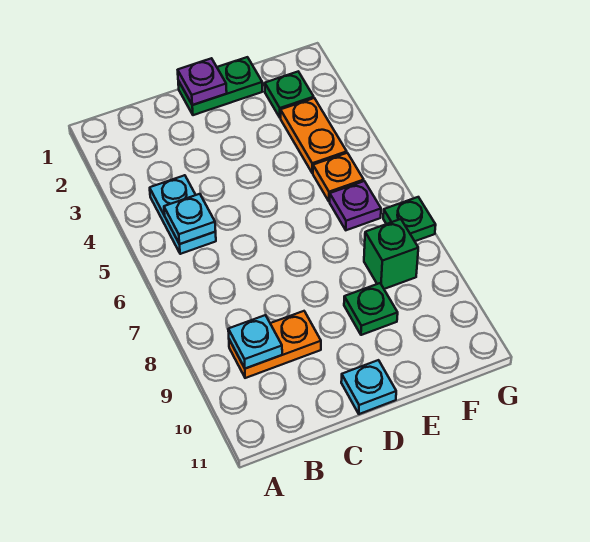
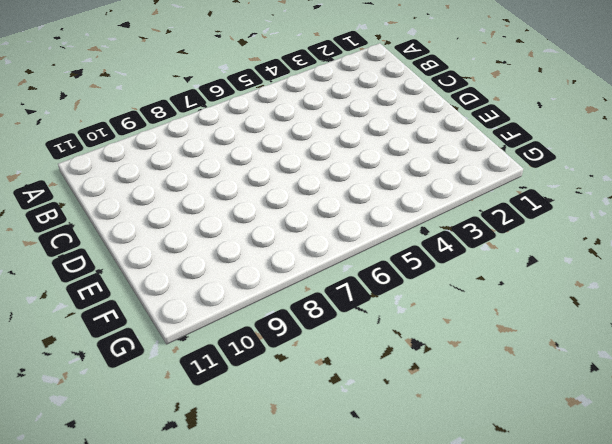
none -> cyan plate B4:B5 level 1
none -> orange plate B9:C9 level 1
none -> green plate D1:E1 level 1

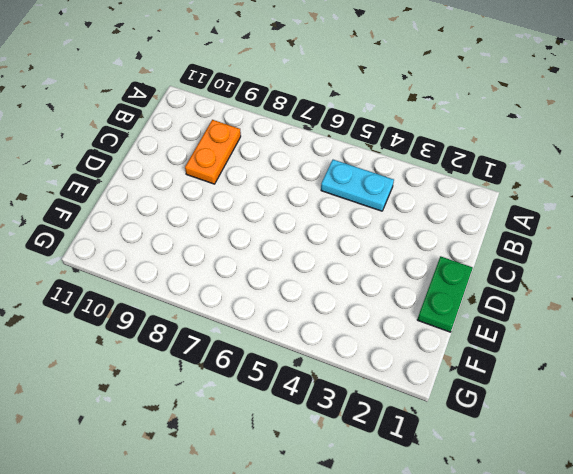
none -> cyan plate D11 level 1
none -> green plate E9 level 1
none -> green plate F2 level 1

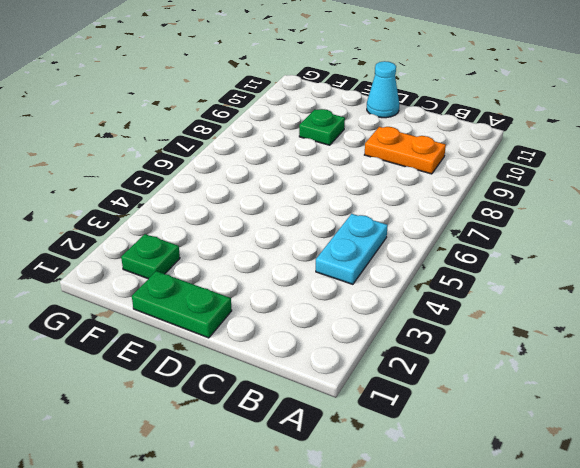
cyan cone D11 level 1 -> cyan plate D11 level 1
none -> orange plate F3:F4 level 1
none -> orange plate F5 level 1
none -> purple plate F6 level 1

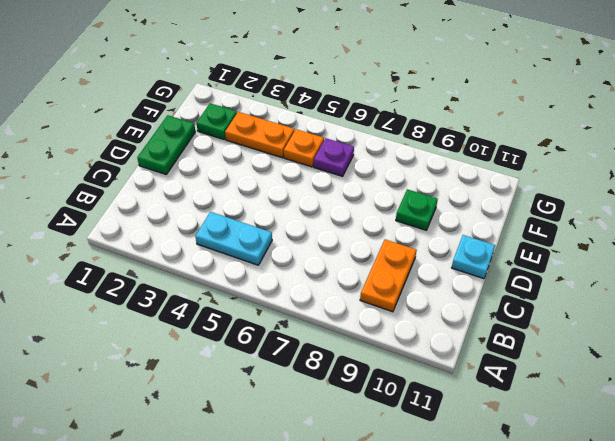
none -> green brick F8 level 1
none -> green plate G7 level 1
none -> cyan plate B5 level 2

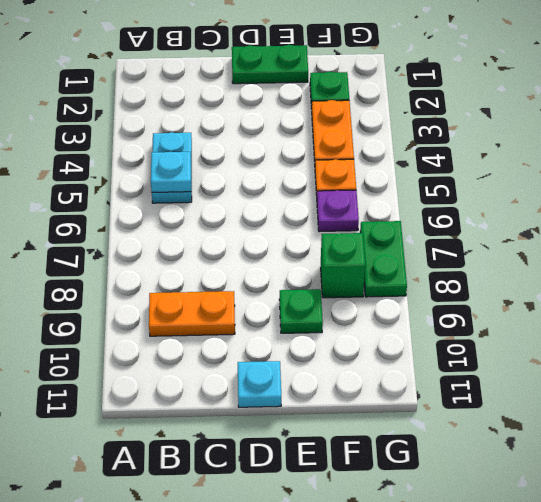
green plate G7:G8 level 1 -> green plate G7 level 1
none -> cyan plate B9 level 2
none -> purple plate D1 level 2

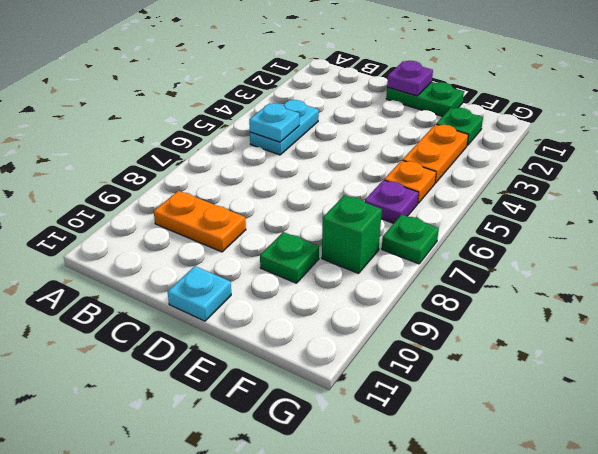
none -> cyan plate B9 level 2

